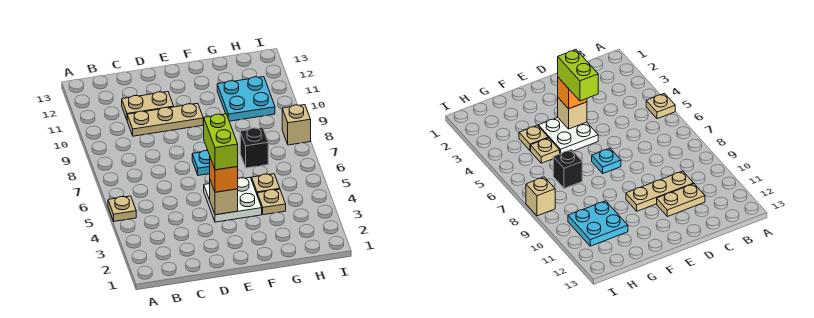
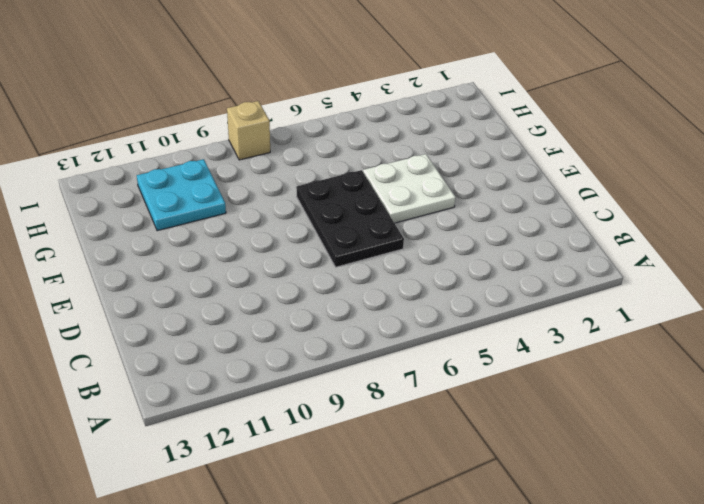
black plate D6:F7 level 1 -> cyan plate E7 level 1
none -> tan plate A5 level 1
none -> tan plate C10:E10 level 1
none -> tan plate C11:D11 level 1

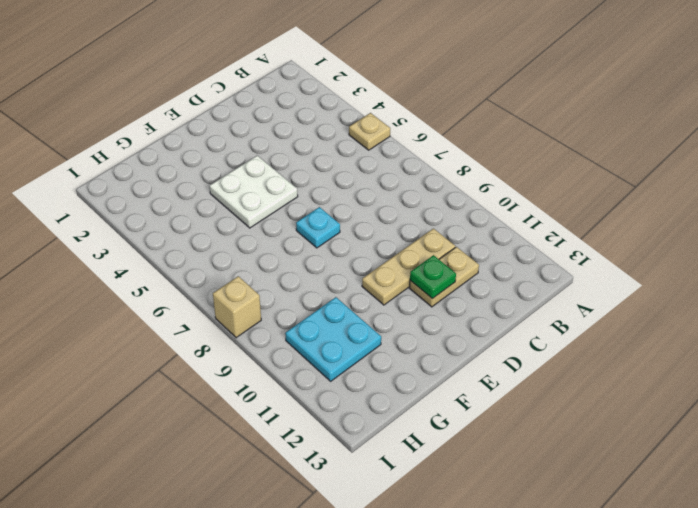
green plate D11 level 2 -> none
none -> tan plate G4 level 1
none -> tan plate G5 level 1
none -> black brick G7 level 1

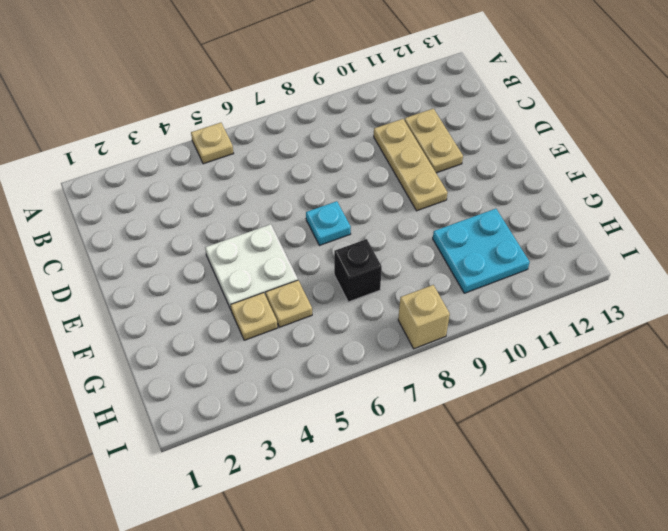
none -> tan brick E4 level 2
none -> orange brick E4 level 3
none -> lime brick E4:E5 level 4

